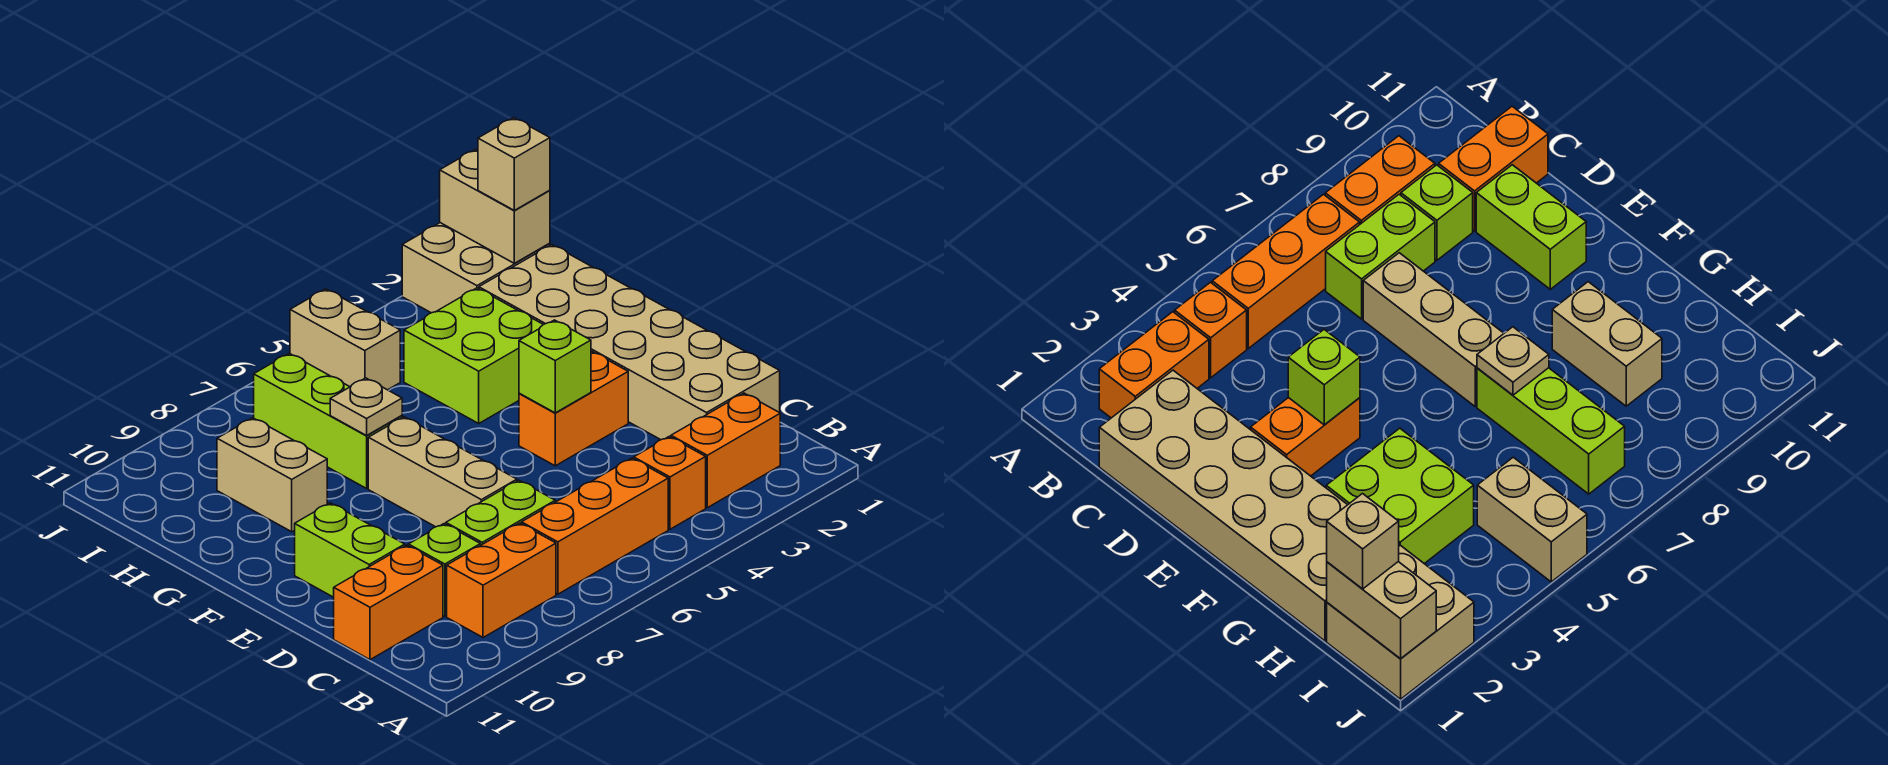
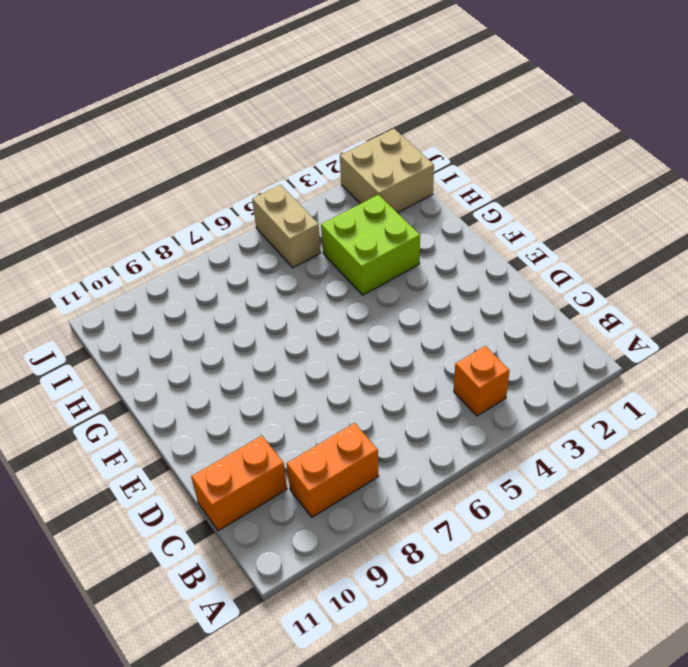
none -> orange brick B2:B3 level 1
none -> orange brick B5:B7 level 1
none -> tan brick C1:H2 level 1

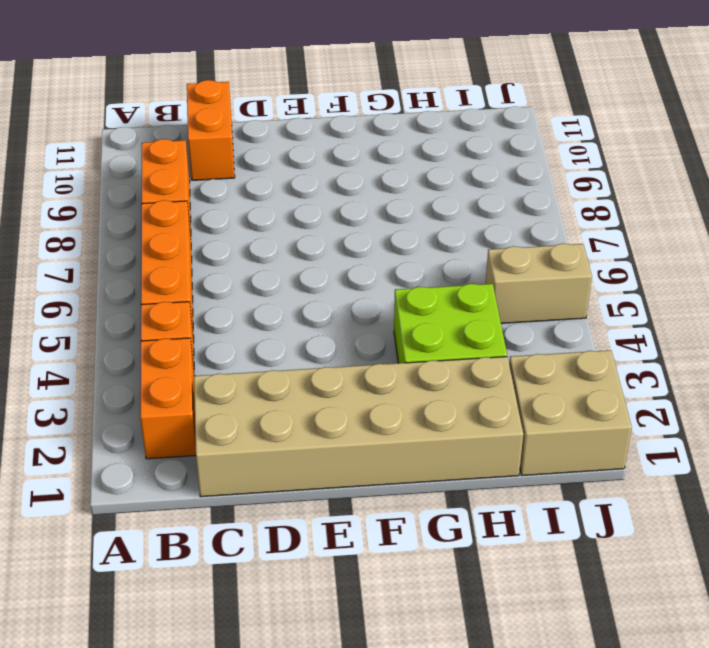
none -> lime brick C7:C8 level 1
none -> lime brick C9 level 1
none -> tan brick D7:F7 level 1

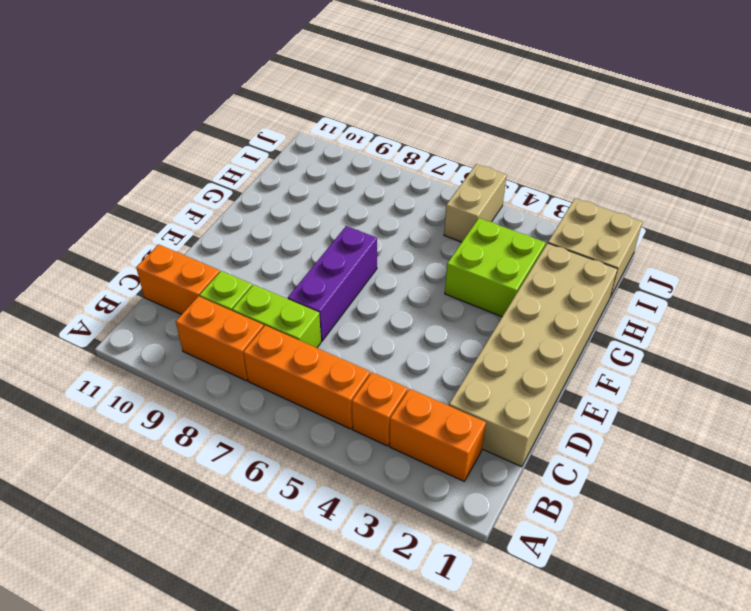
purple brick D7:F7 level 1 -> tan brick D7:F7 level 1
none -> lime brick D10:E10 level 1
none -> orange brick E3:E4 level 1
none -> lime brick G7:I7 level 1

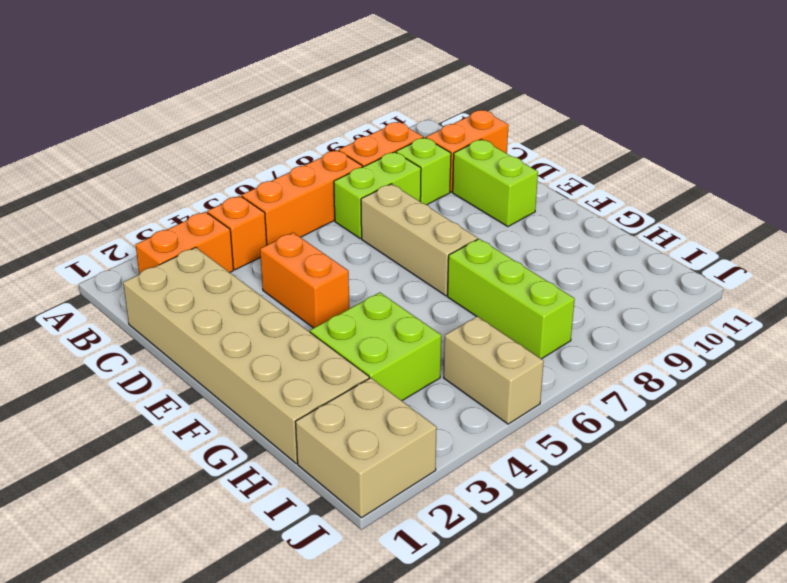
orange brick D4:E4 level 1 -> orange brick E3:E4 level 1
none -> tan brick G9:H9 level 1
none -> lime brick E4 level 2
none -> tan plate G7 level 2

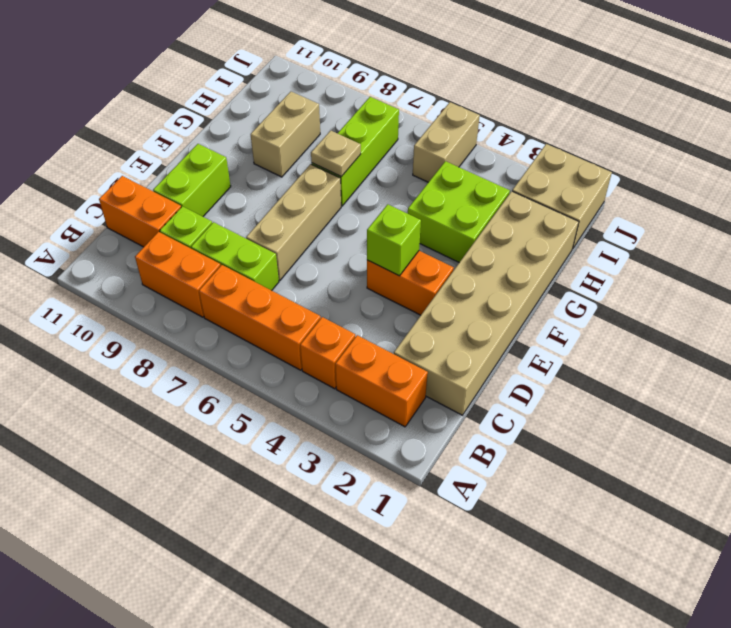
none -> tan brick I1:J1 level 2
none -> tan brick I1 level 3

